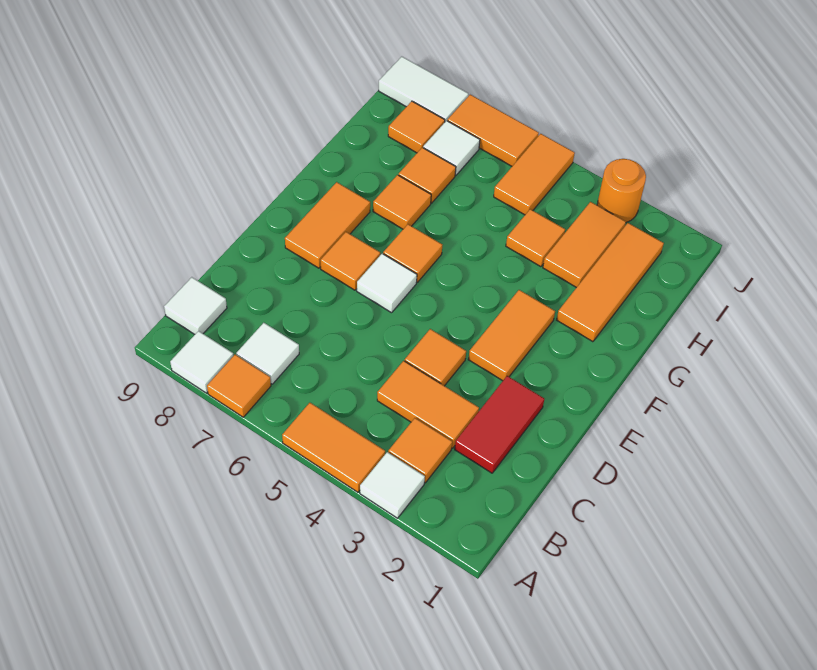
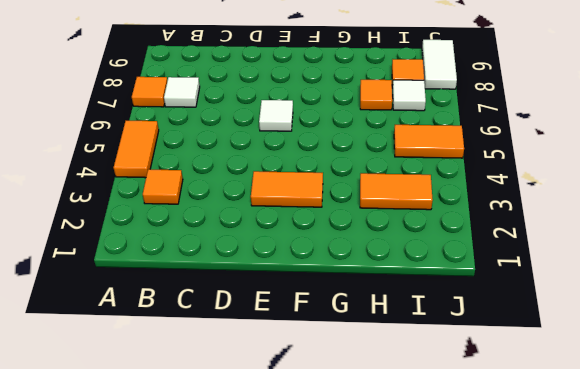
none -> white tile A3 level 1
none -> white tile A8 level 1
none -> white tile B9 level 1

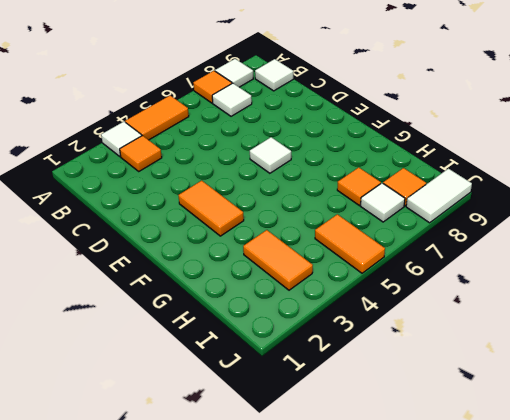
none -> red tile C2:D2 level 1
none -> orange tile C3:C4 level 1
none -> orange tile D4 level 1

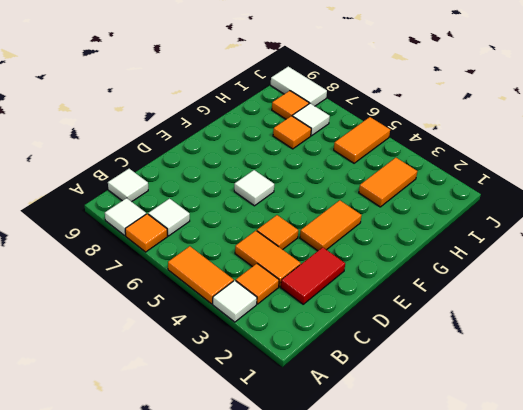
none -> orange tile E7 level 1
none -> orange tile E8:F8 level 1
none -> orange tile F6 level 1

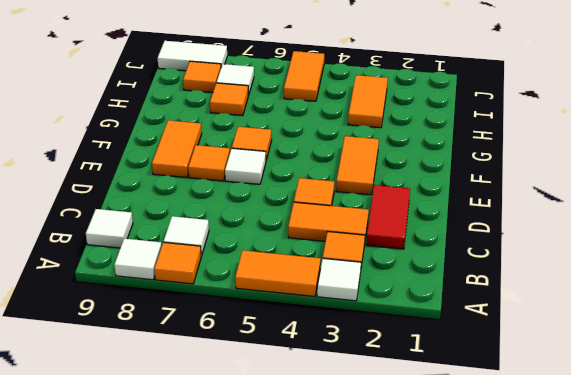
none -> orange tile G2:I2 level 1
none -> orange tile G7 level 1
none -> orange tile H4 level 1

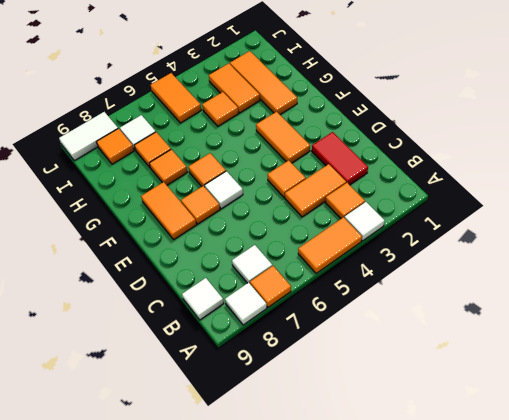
none -> orange round brick J3 level 1
none -> orange tile J6:J7 level 1

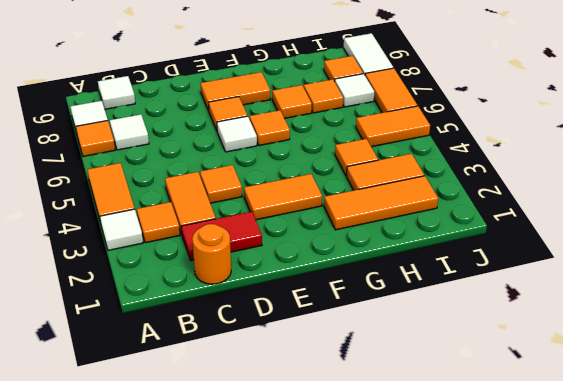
orange round brick C1 level 1 -> orange round brick J3 level 1

